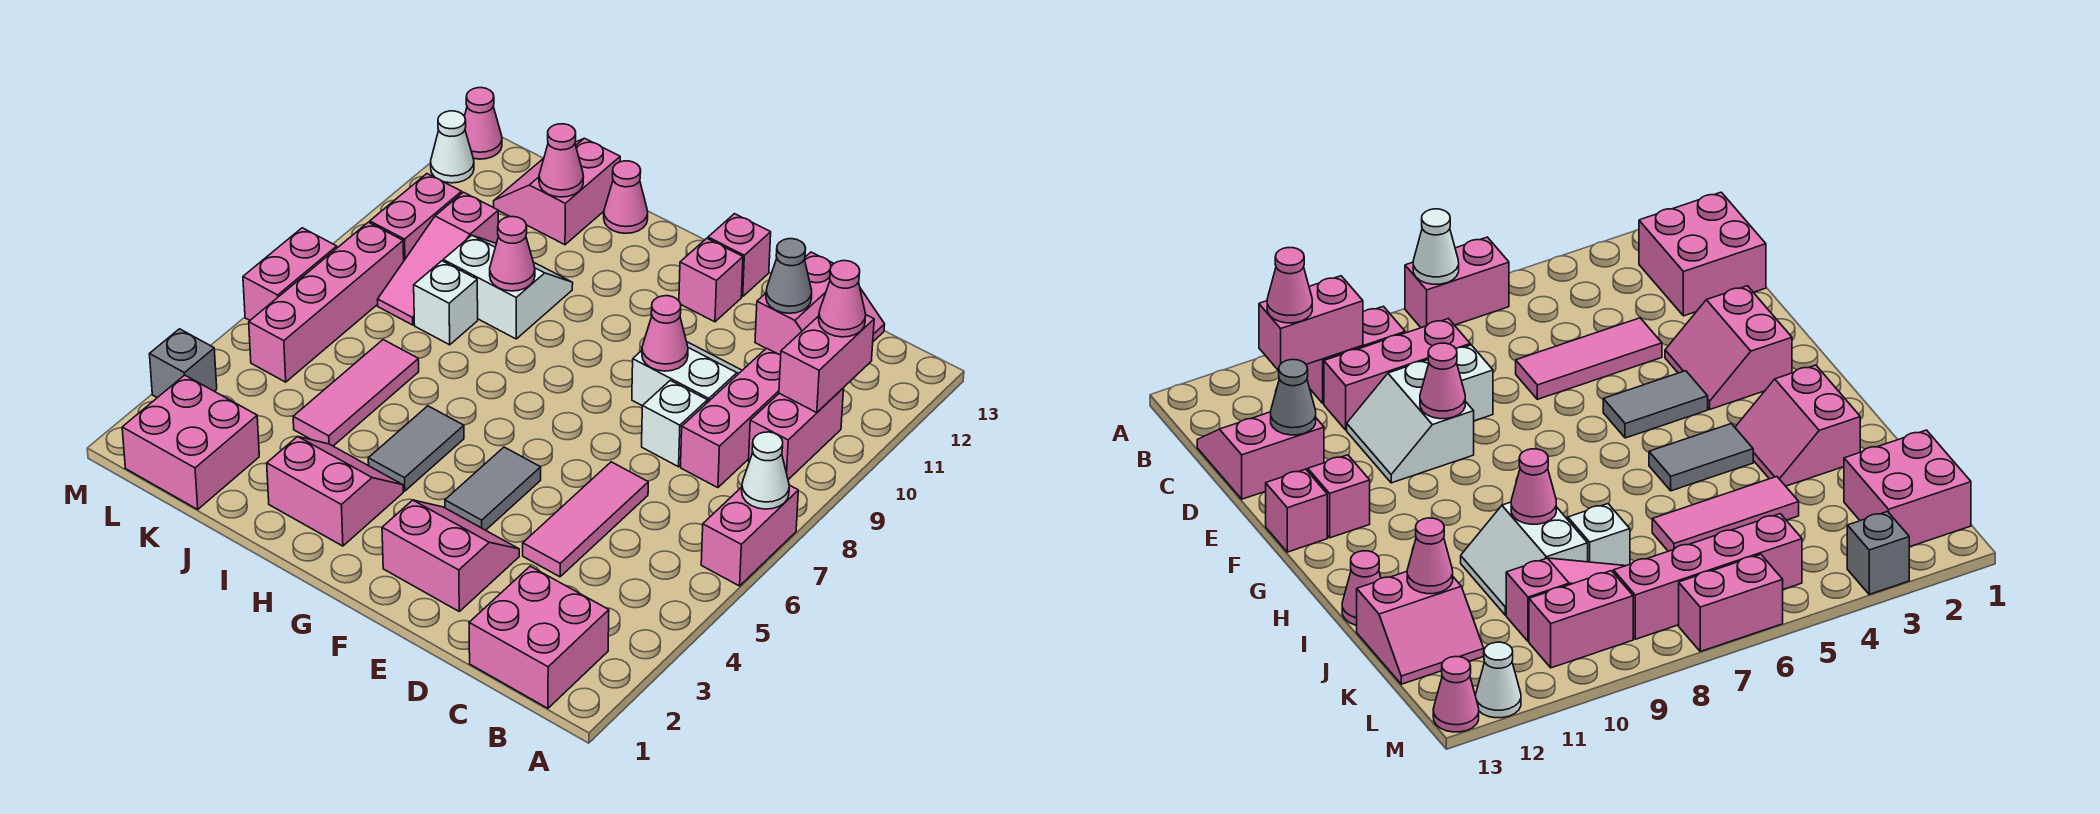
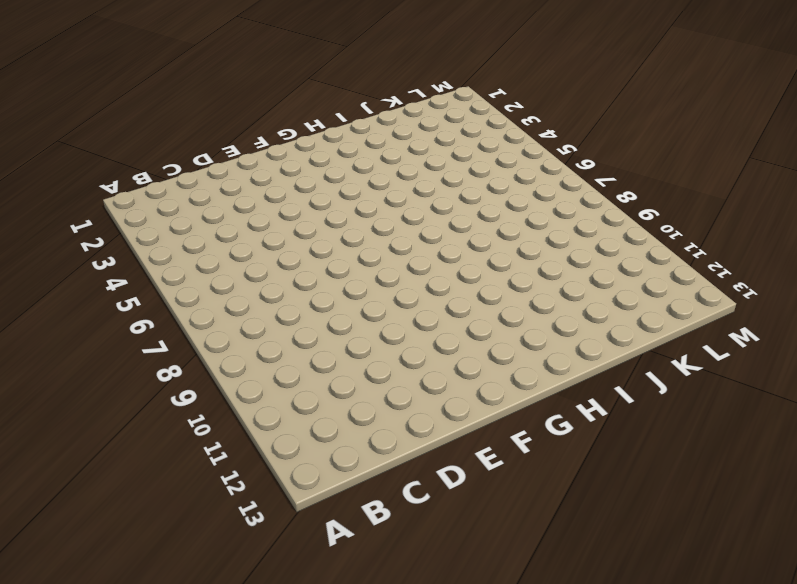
none -> pink brick A6:A7 level 1
none -> pink brick B1:C2 level 1
none -> pink brick B9:B10 level 1
none -> pink brick C8:C10 level 1

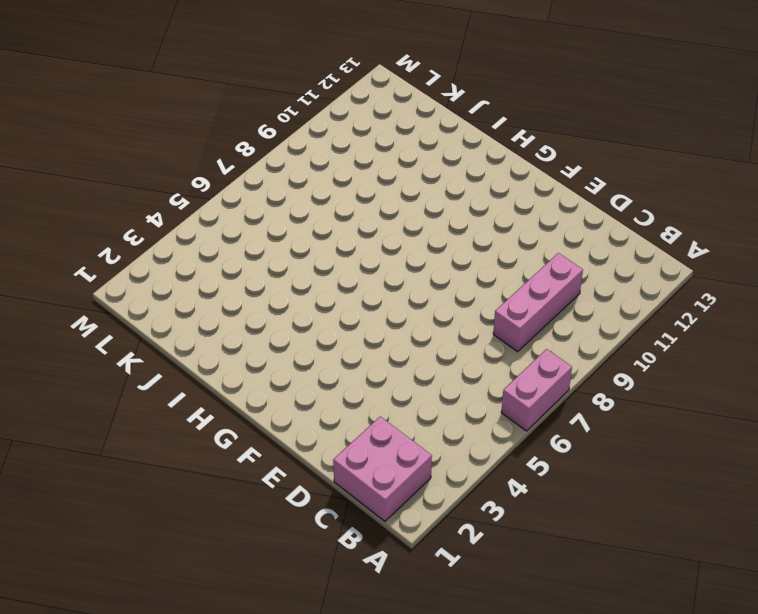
none -> pink brick B9:B10 level 1
none -> pink slope C12:D13 level 1 top D
none -> pink tile D4:D6 level 1
none -> white brick D8 level 1

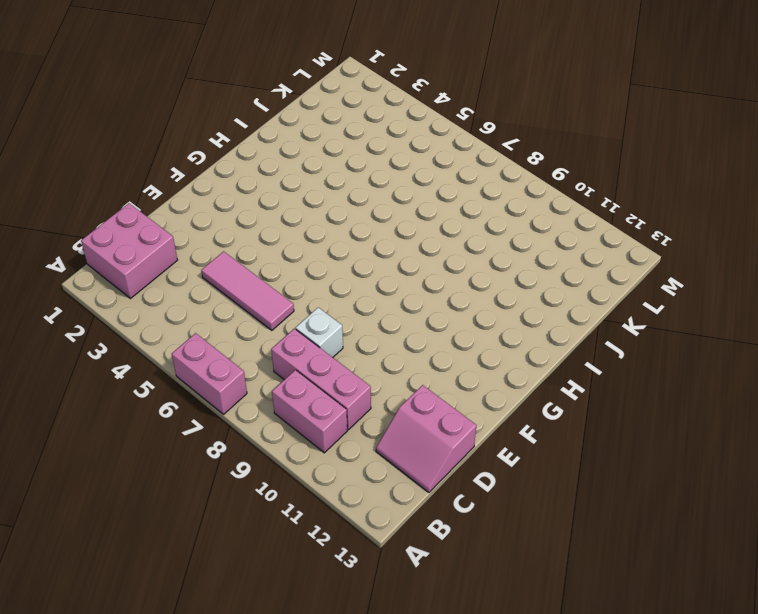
none -> white slope D9:E10 level 1 top 9
none -> pink slope E2:F3 level 1 top 2
none -> grey tile F4:F5 level 1
none -> pink brick F12 level 1

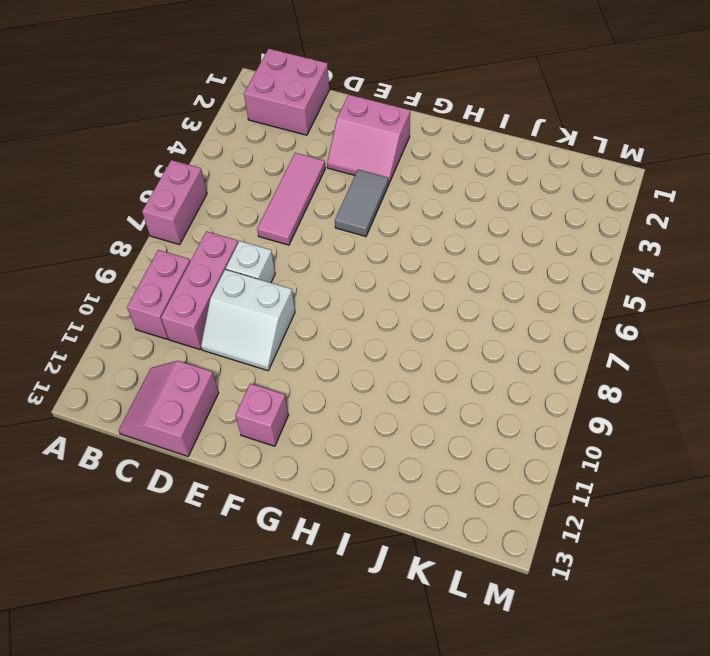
none -> pink brick F13 level 1
none -> pink slope H2:I3 level 1 top 2
none -> grey tile H4:H5 level 1
none -> white slope I9:J10 level 1 top 9

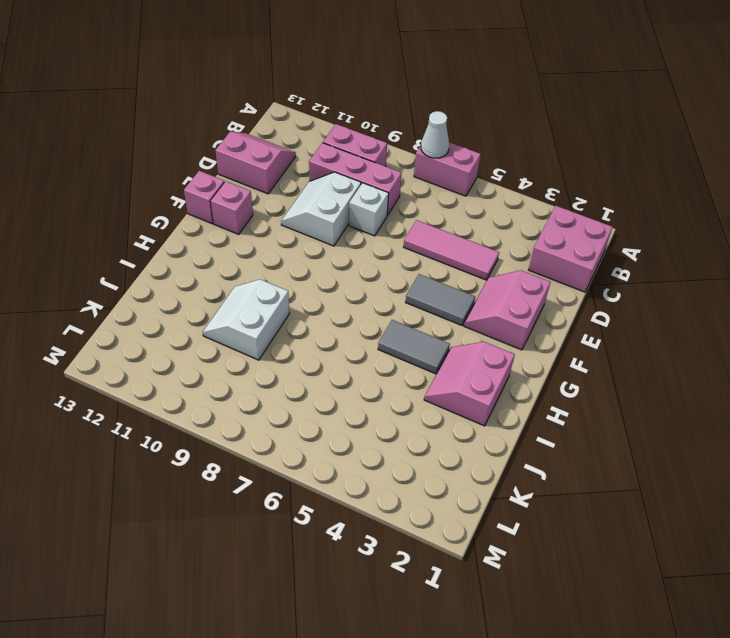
none -> pink cone I13 level 1
none -> pink tile J4:J6 level 1
none -> white brick J8 level 1
none -> pink slope J12:K13 level 1 top J

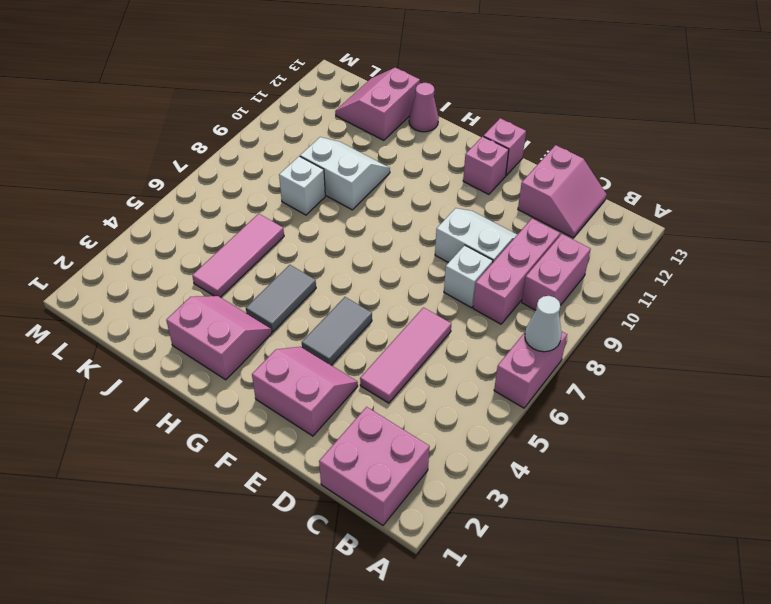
none -> pink brick K1:L2 level 1
none -> pink slope K8:K10 level 1 top 10
none -> pink brick L5:L8 level 1
none -> pink brick L9:L10 level 1

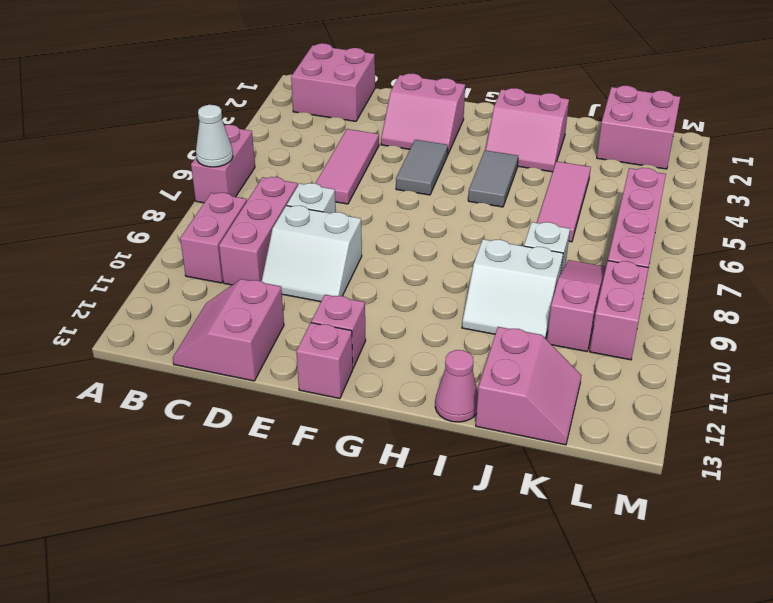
none -> grey brick M3 level 1
none -> pink brick M6:M7 level 1
none -> white cone M12 level 1
none -> pink cone M13 level 1

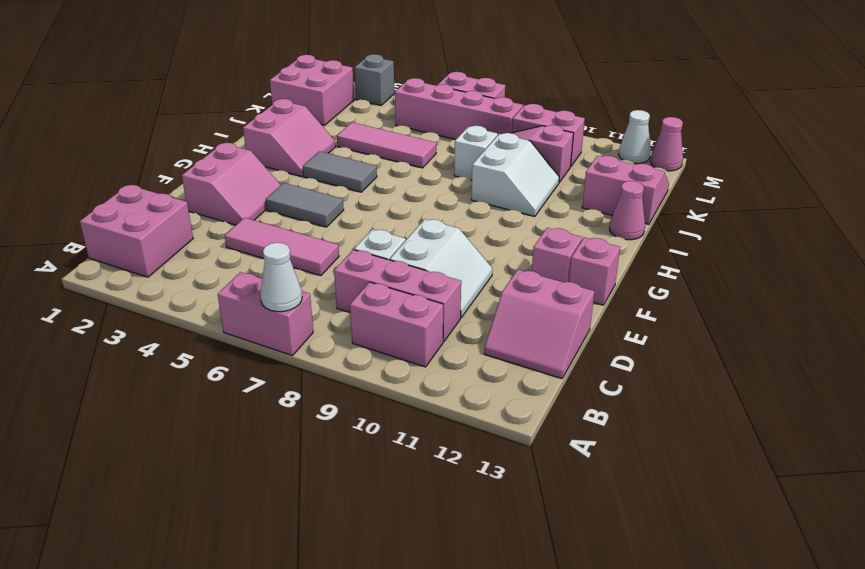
none -> pink brick B10:B11 level 2
none -> grey cone D12 level 2
none -> pink cone E9 level 2
none -> pink cone I9 level 2

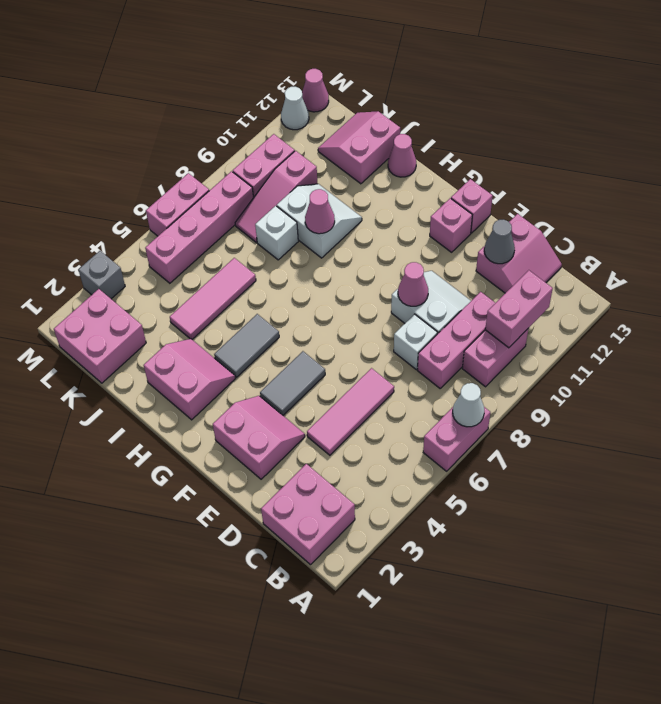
none -> pink cone J12 level 2
none -> pink cone B11 level 3

